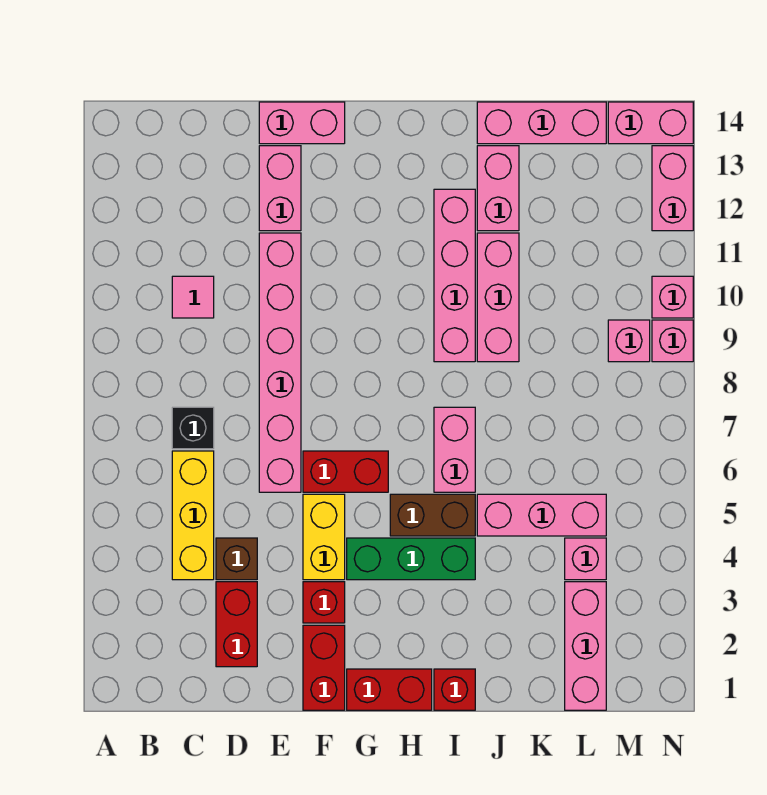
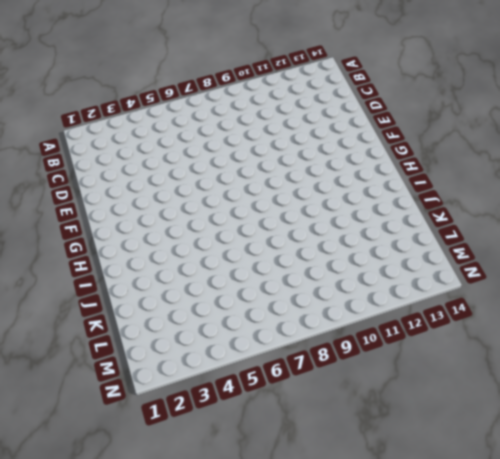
none -> yellow brick C4:C6 level 1
none -> black brick C7 level 1
none -> pink tile C10 level 1

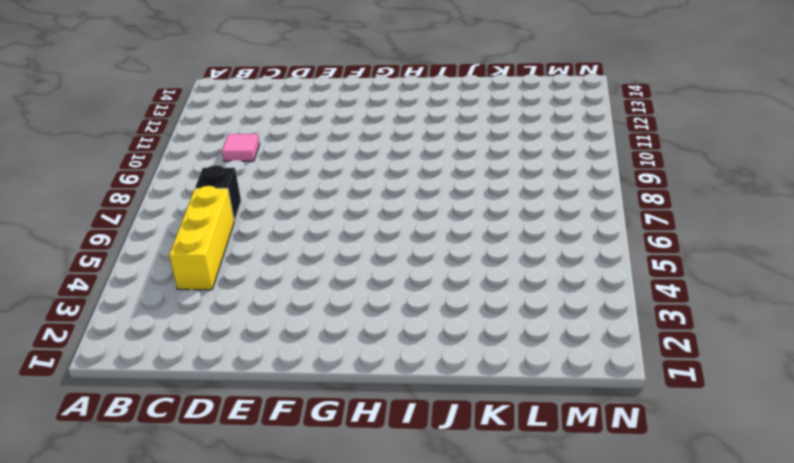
none -> red brick D2:D3 level 1
none -> brown brick D4 level 1
none -> pink brick E6:E11 level 1

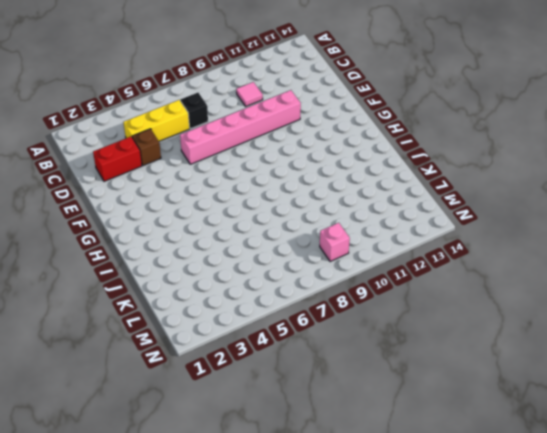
none -> pink brick E12:E13 level 1
none -> pink brick E14:F14 level 1
none -> red brick F1:F2 level 1

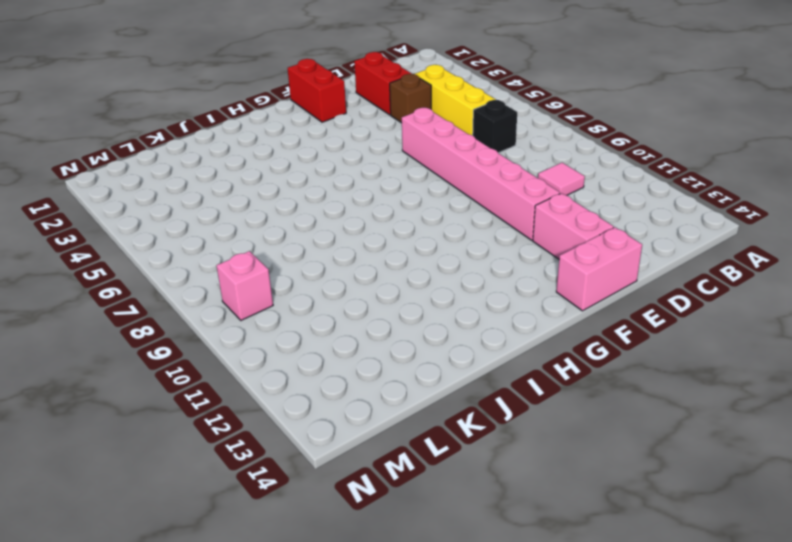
none -> red brick F3 level 1
none -> yellow brick F4:F5 level 1
none -> red brick F6:G6 level 1

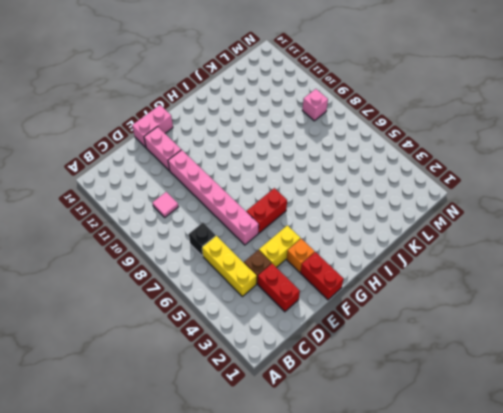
yellow brick E4:F4 level 1 -> yellow brick F4:F5 level 1
orange brick F3 level 1 -> red brick F3 level 1
none -> red brick G1:H1 level 1
none -> green brick G4:I4 level 1
none -> brown brick H5:I5 level 1

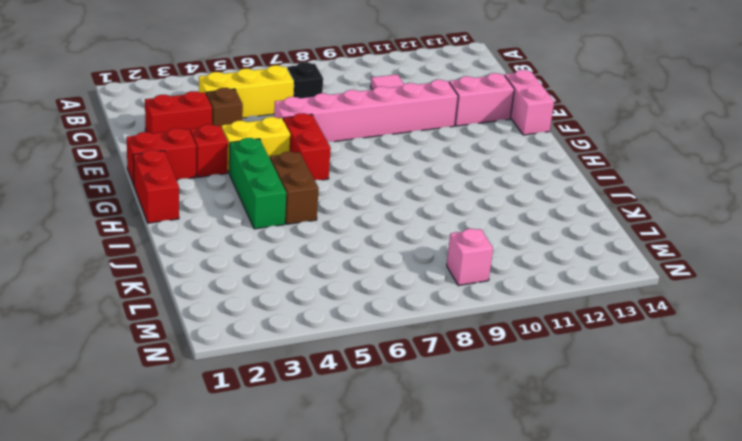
none -> red brick I1 level 1
none -> pink brick I6:I7 level 1
none -> pink brick I9:I12 level 1

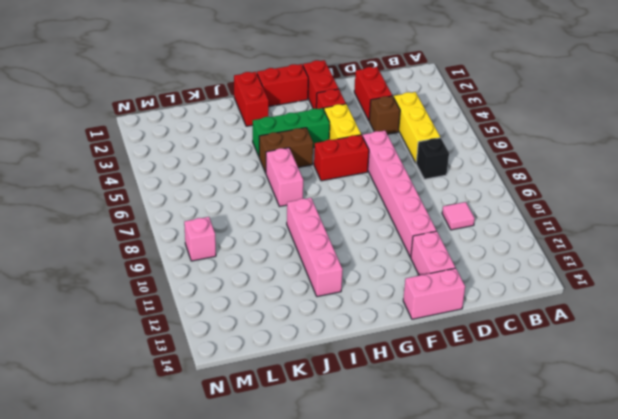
red brick I1:I2 level 1 -> red brick I1 level 1
none -> pink brick J5:L5 level 1
none -> pink brick J9:J11 level 1
none -> pink brick J12:J13 level 1

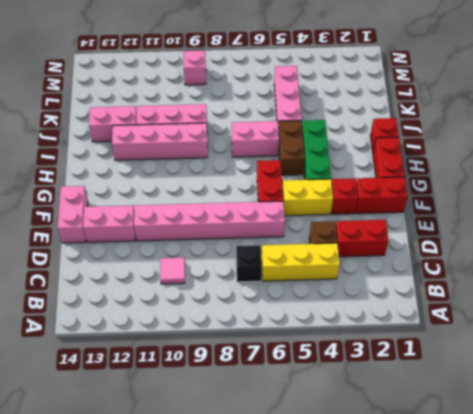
none -> pink brick J14:L14 level 1
none -> pink brick L1:L3 level 1
none -> pink brick L4 level 1

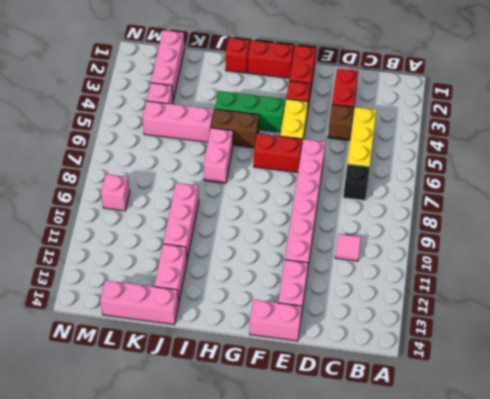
none -> pink brick I9:I12 level 1
none -> pink brick M14:N14 level 1
none -> pink brick N9 level 1

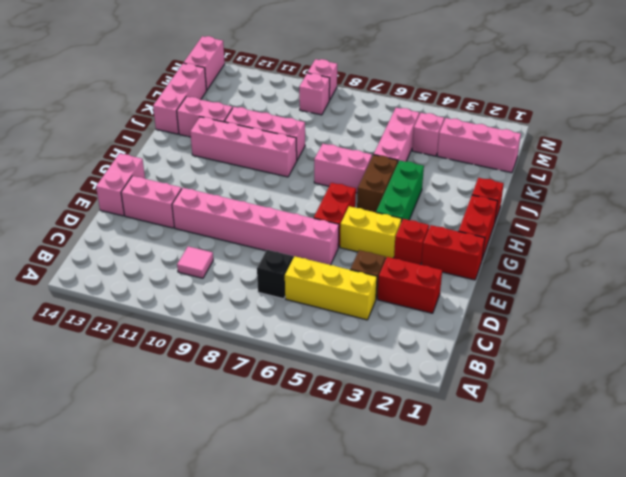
none -> pink brick N10 level 1
none -> pink brick N12:N13 level 1

